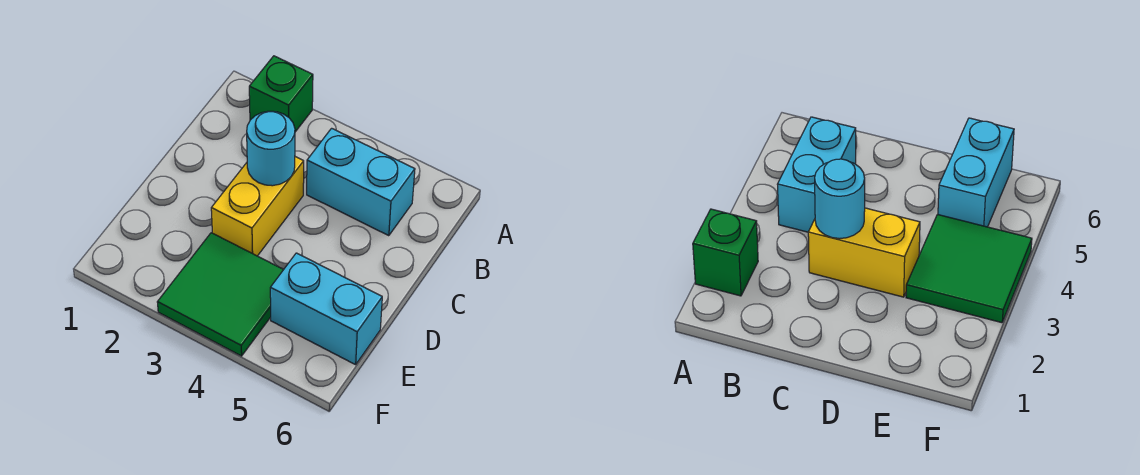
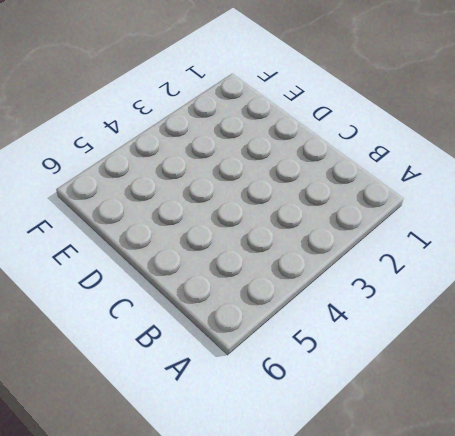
none -> green brick A2 level 1
none -> cyan brick B4:B5 level 1

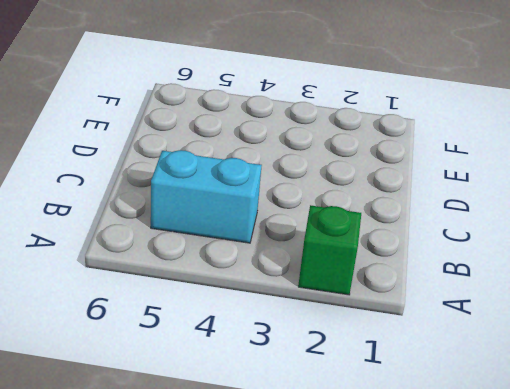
none -> yellow brick C3:D3 level 1
none -> green tile E3:F4 level 1

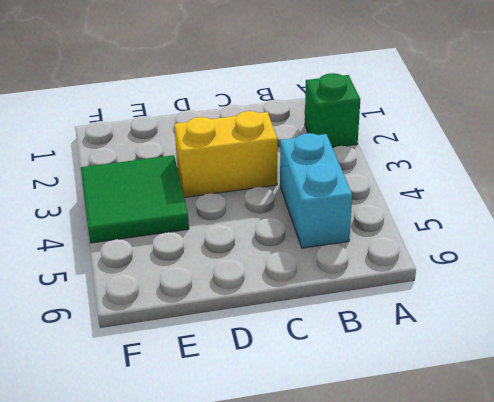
none -> cyan brick E5:E6 level 1
none -> cyan round brick C3 level 2

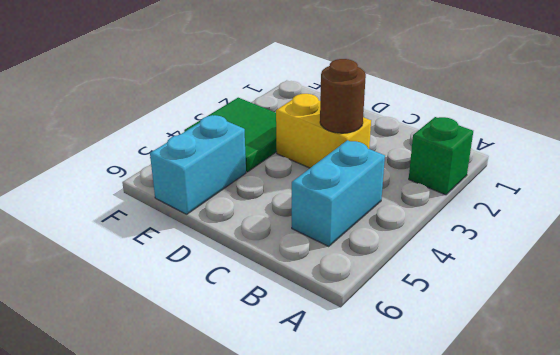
brown round brick C3 level 2 -> cyan round brick C3 level 2

